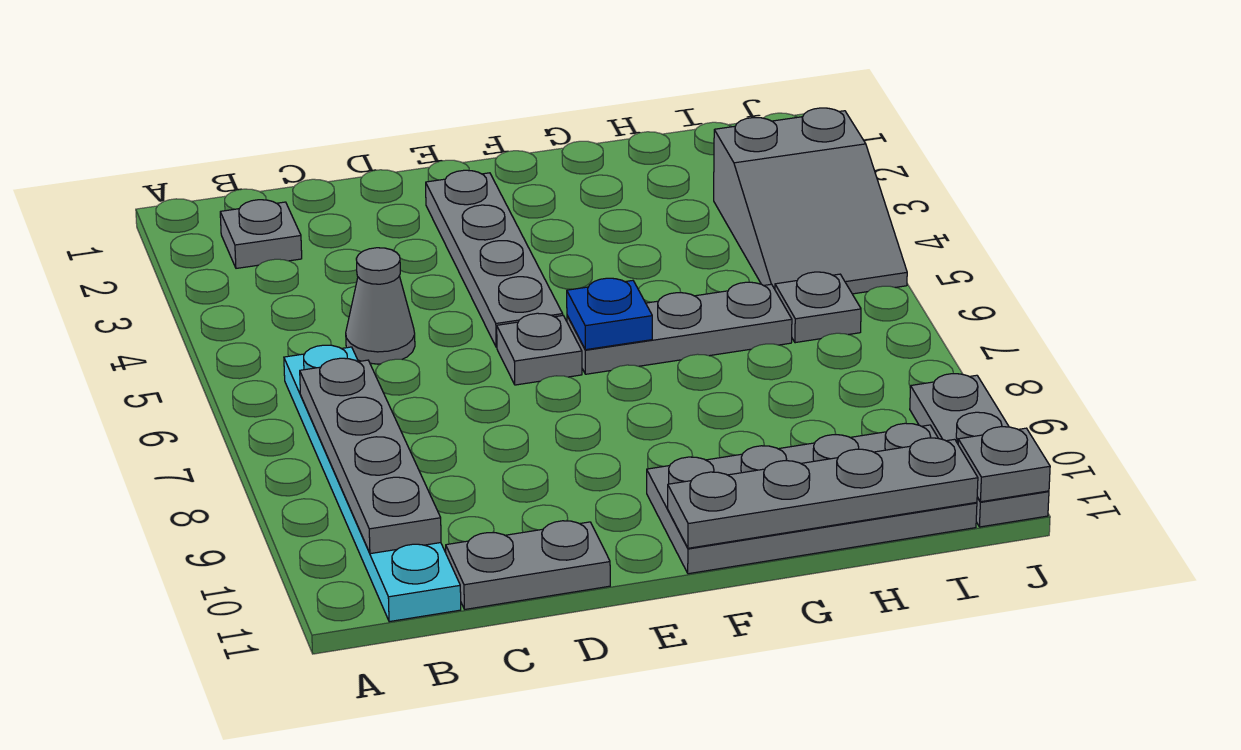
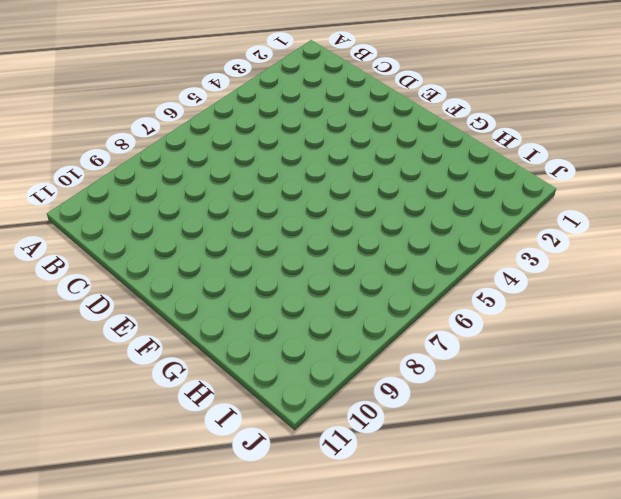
none -> grey plate B2 level 1
none -> cyan plate B6:B11 level 1
none -> grey cone C5 level 1

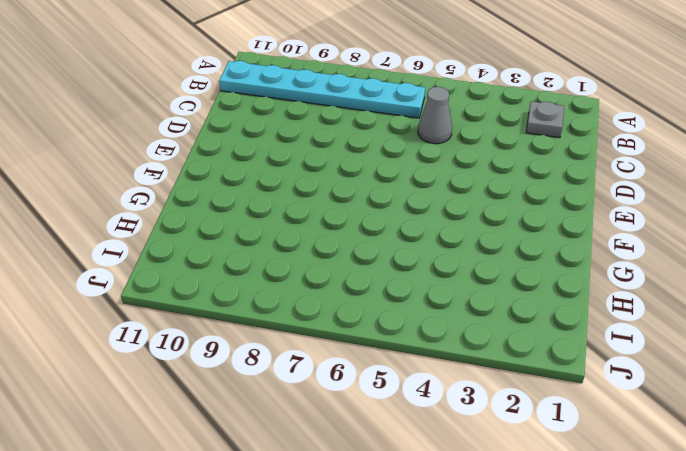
none -> grey plate C11:D11 level 1
none -> grey plate E2:E5 level 1
none -> grey plate E6 level 1

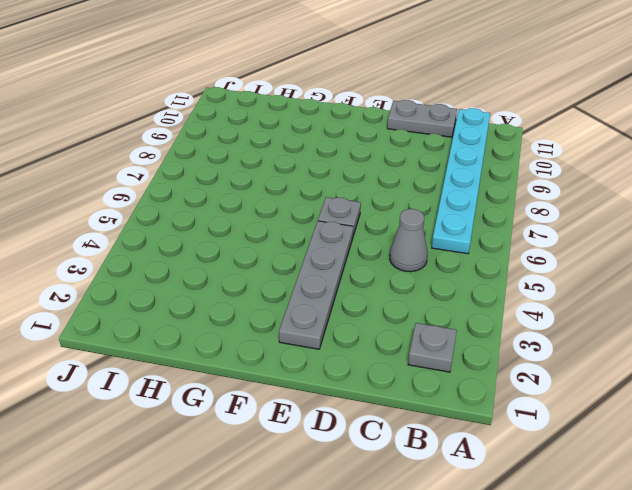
none -> grey plate F6:H6 level 1
none -> grey plate F10:I11 level 1
none -> grey slope I3:J5 level 1 top 3

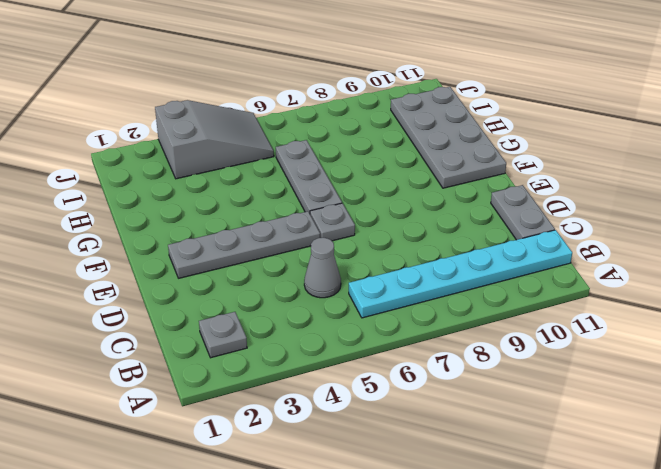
none -> grey plate I6 level 1
none -> grey plate J9:J11 level 1
none -> grey plate B7:B10 level 2

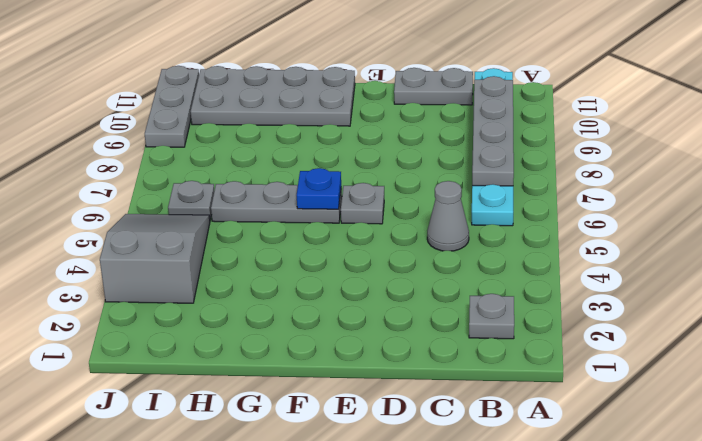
none -> grey plate E2:E5 level 1
none -> grey plate F11:I11 level 2
none -> grey plate J11 level 2

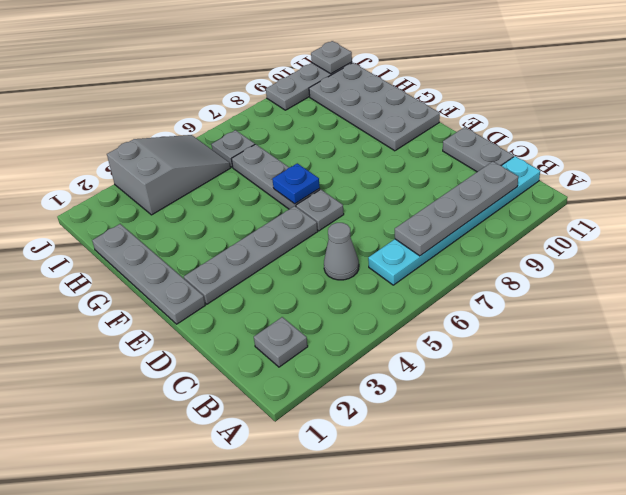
grey plate E1:H1 level 1 -> grey plate F11:I11 level 2

